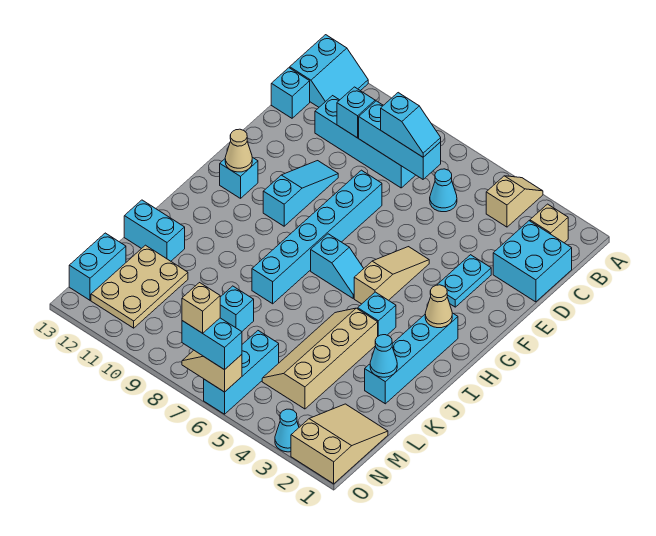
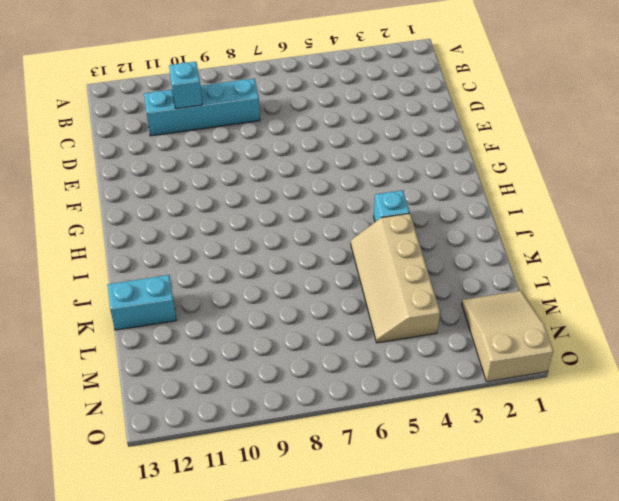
none -> tan slope A4:B4 level 1 top B
none -> cyan slope A12:B13 level 1 top 13
none -> tan brick B2 level 1
none -> cyan brick C1:D2 level 1

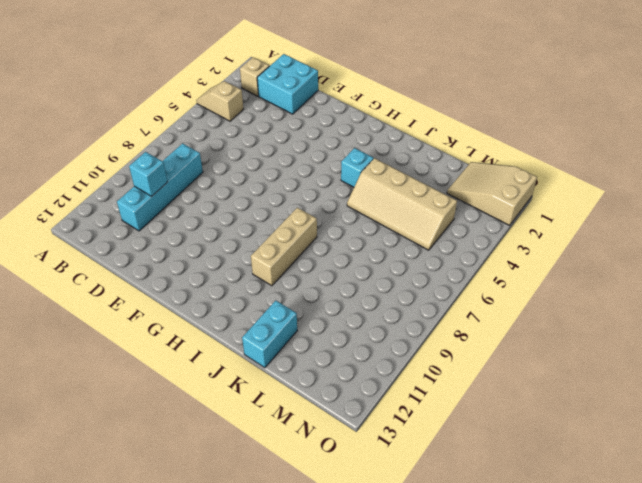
tan brick I8:I10 level 1 -> cyan brick E8:J8 level 1
none -> cyan slope A12:B13 level 1 top 13
none -> cyan cone C6 level 1
none -> cyan brick C13 level 1
none -> cyan plate E3:F3 level 1

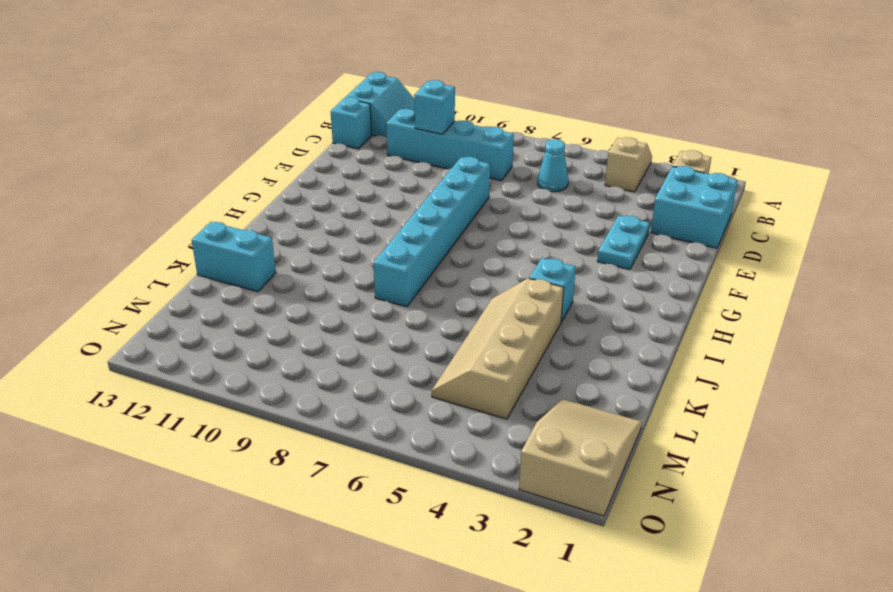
none -> cyan slope E10:G10 level 1 top G
none -> tan slope F5:H5 level 1 top H
none -> cyan brick G12 level 1
none -> cyan brick H2:K2 level 1

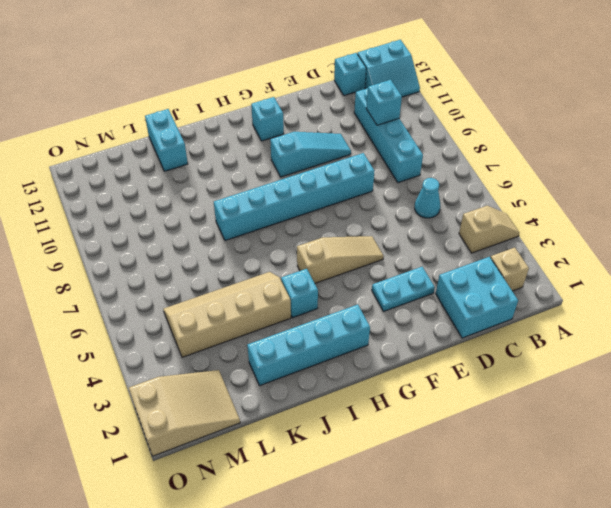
none -> cyan slope H6:H7 level 1 top 7
none -> cyan brick L8 level 1
none -> tan plate L11:N12 level 1
none -> cyan brick M6:O6 level 1

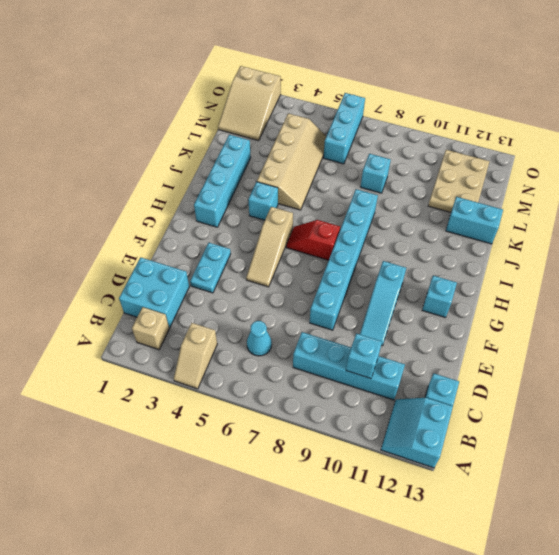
red slope H6:H7 level 1 top 7 -> cyan slope H6:H7 level 1 top 7
none -> cyan brick M13:N13 level 1
none -> cyan cone O3 level 1
none -> cyan brick C7:C9 level 2
none -> tan cone G12 level 2

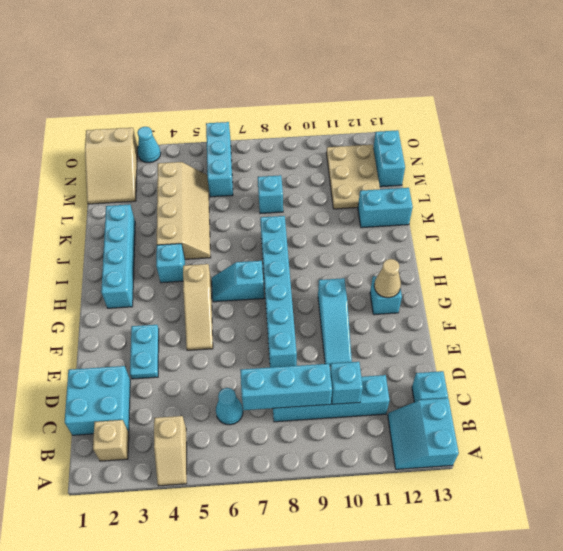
none -> tan cone H2 level 2
none -> cyan cone K2 level 2
none -> tan slope O6:O7 level 2 top 6
none -> cyan slope C7:C8 level 3 top 8

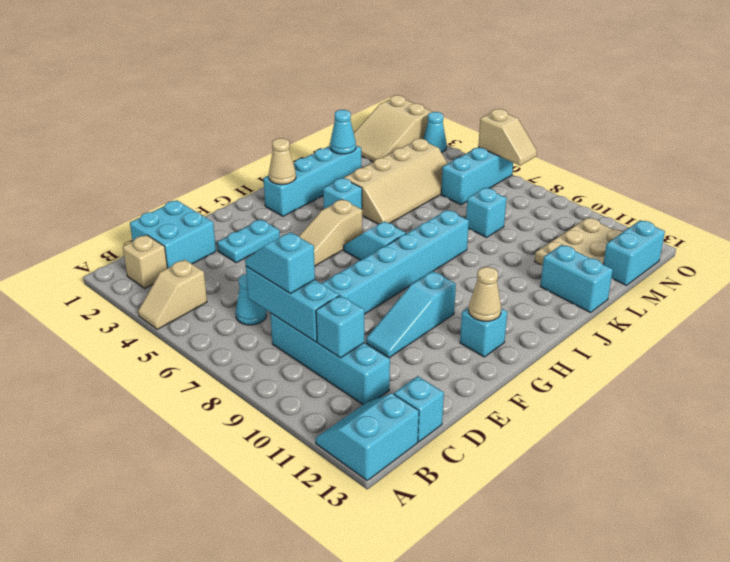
none -> cyan brick O6:O7 level 3
none -> tan brick O7 level 4

